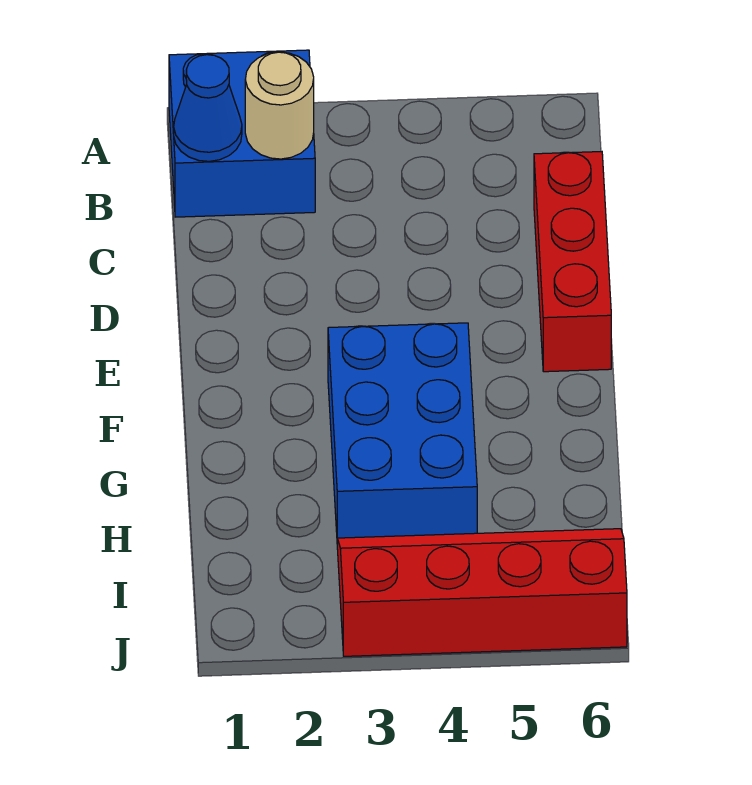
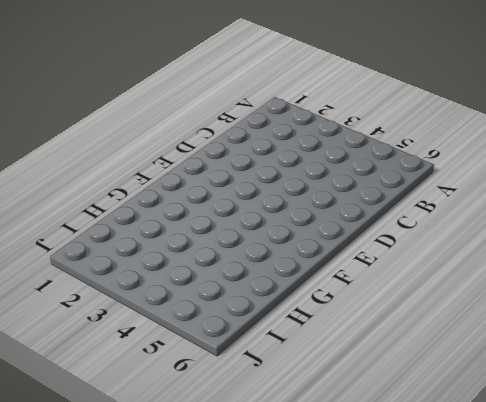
none -> blue brick A1:B2 level 1
none -> red brick C6:E6 level 1

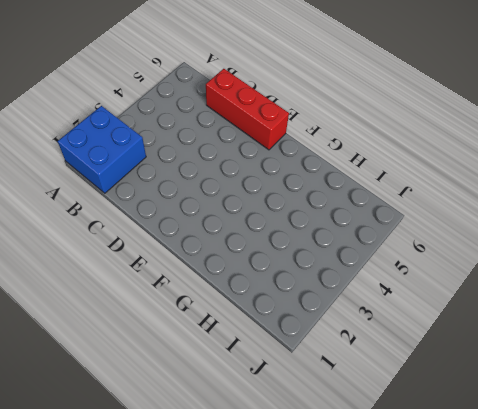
none -> blue brick F3:H4 level 1
none -> red slope I3:J6 level 1 top J

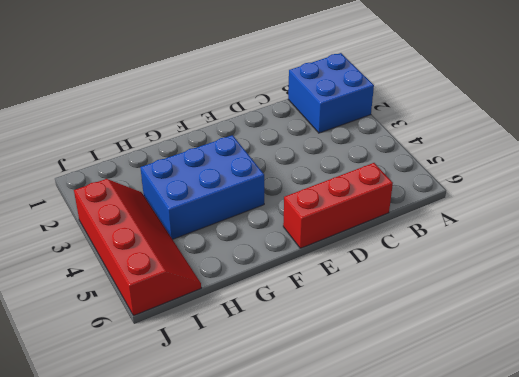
none -> blue cone B1 level 2
none -> tan round brick B2 level 2

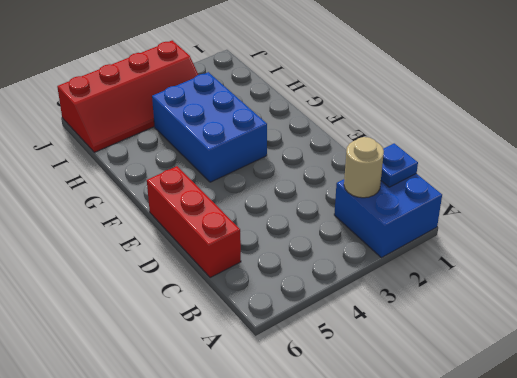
blue plate B1 level 2 -> blue cone B1 level 2

